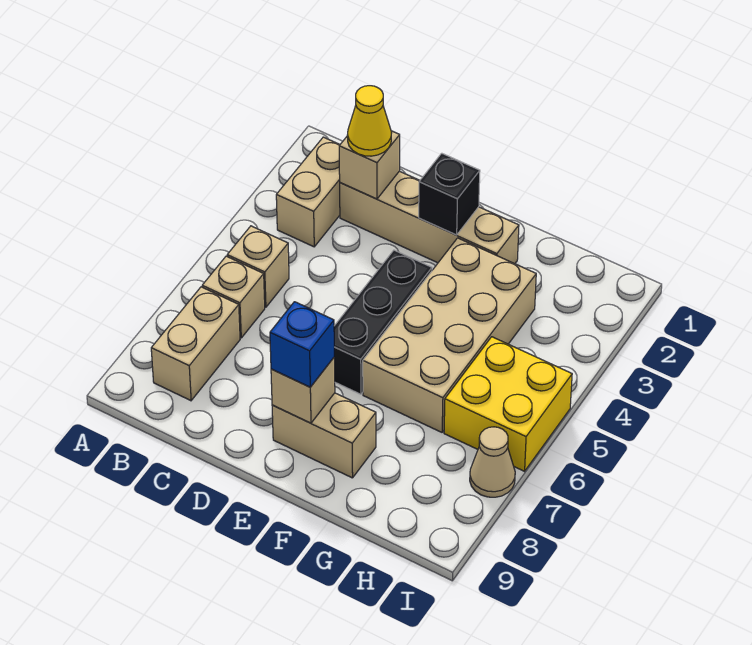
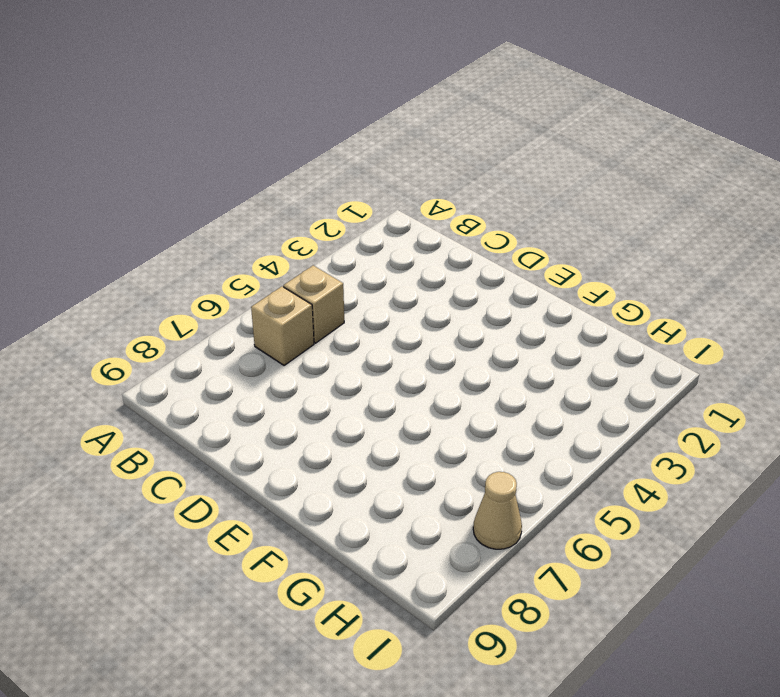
none -> tan brick B2:B3 level 1
none -> tan brick B7:B8 level 1
none -> tan brick C2:F2 level 1

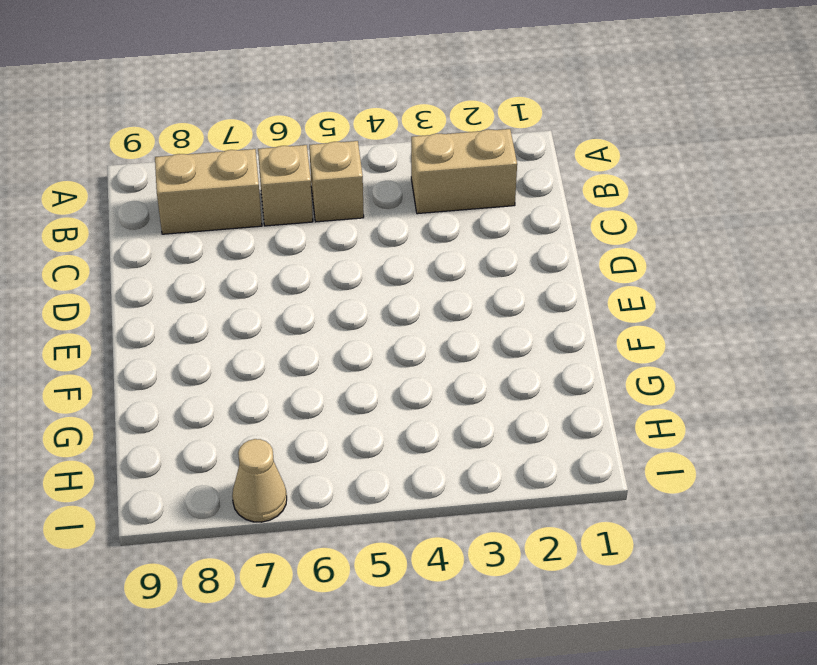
none -> tan brick C2:F2 level 1
none -> black brick E4:E6 level 1
none -> tan brick E8:F8 level 1

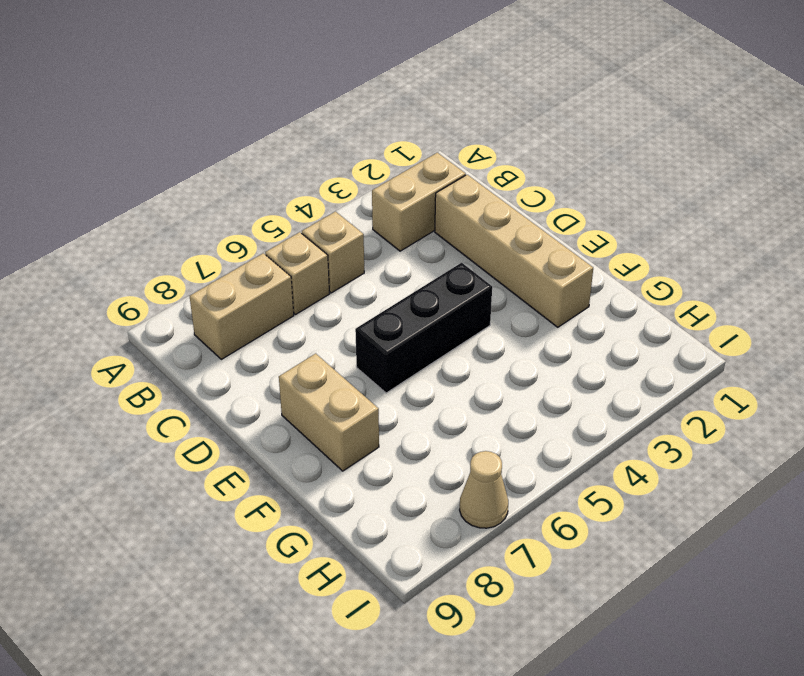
none -> tan brick F3:G6 level 1
none -> yellow brick H5:I6 level 1
none -> tan brick C2 level 2

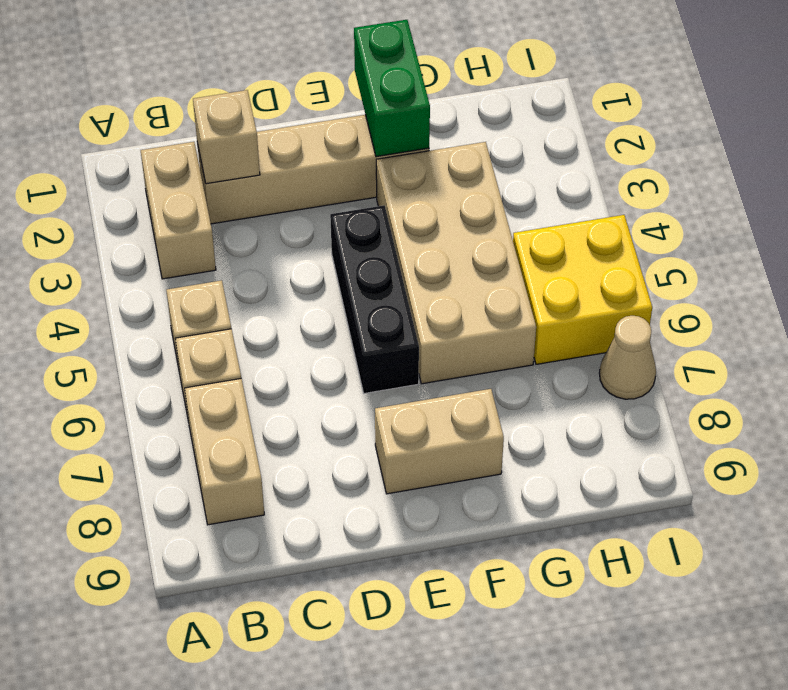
green brick F1:F2 level 2 -> none
none -> black brick E2 level 2
none -> tan brick E8 level 2
none -> yellow cone C2 level 3

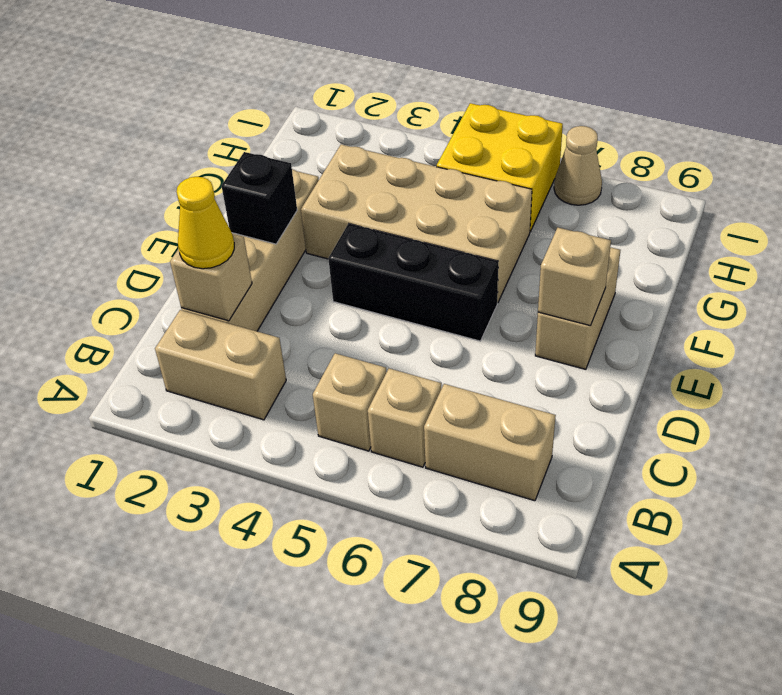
none -> blue brick E8 level 3

